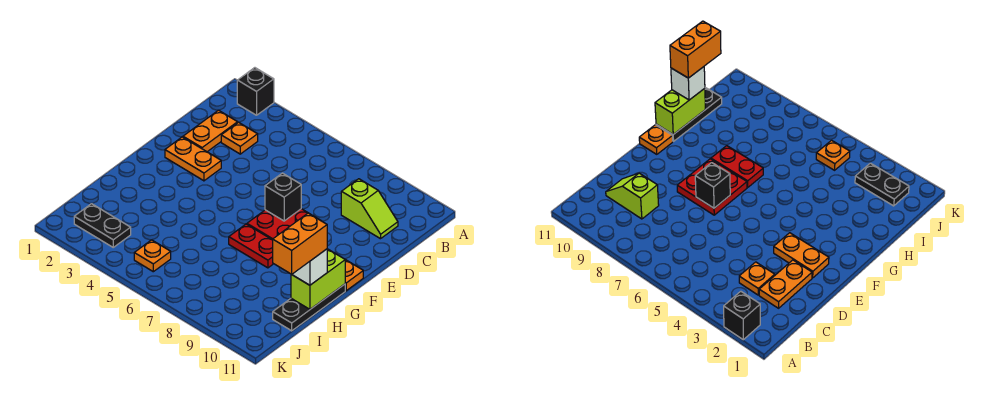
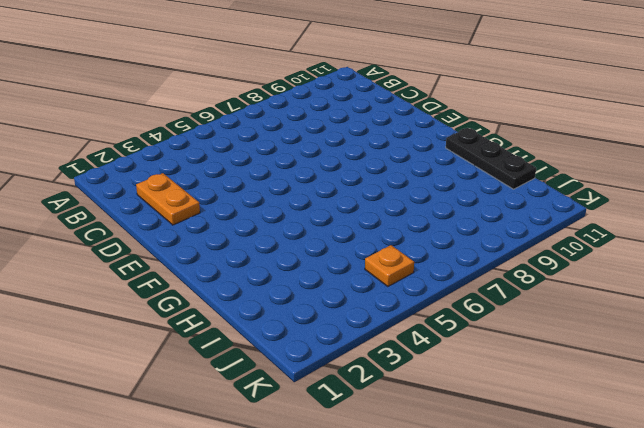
none -> black brick A2 level 1
none -> orange plate C3 level 1
none -> lime slope C9:C10 level 1 top 9

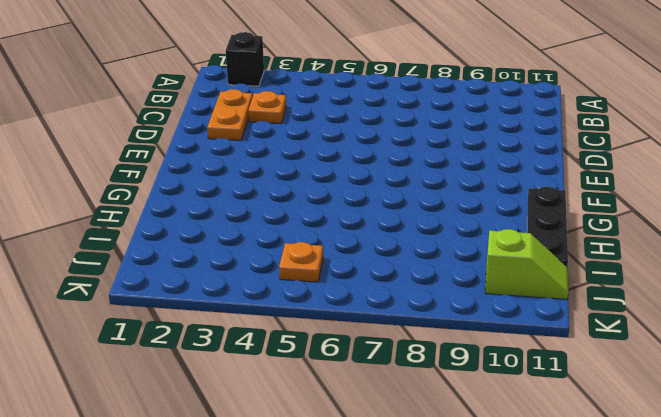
lime slope J10:J11 level 1 top 10 -> lime slope C9:C10 level 1 top 9
none -> orange plate E2:E3 level 1
none -> red plate E7:F8 level 1
none -> orange plate F11 level 1

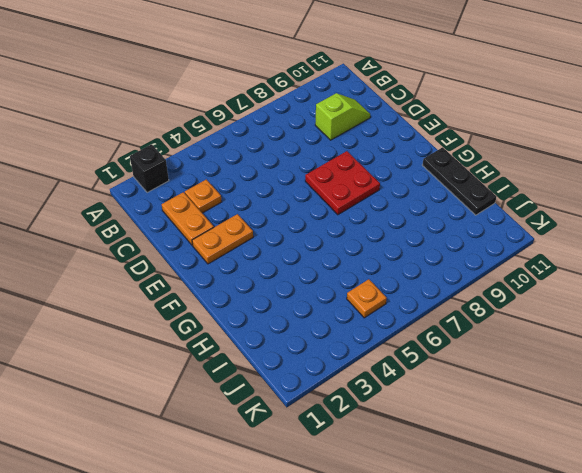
none -> orange plate F11 level 1
none -> red plate G7:G8 level 1
none -> black plate J2:J3 level 1

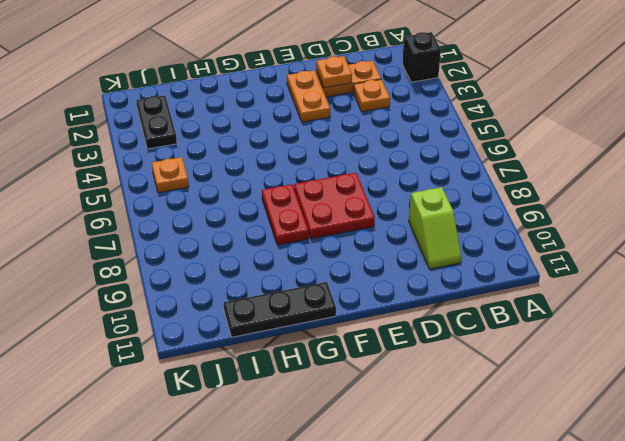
orange plate D2 level 2 -> orange plate F11 level 1
none -> black brick E7 level 2
none -> lime brick G11:H11 level 2
none -> white brick H11 level 3

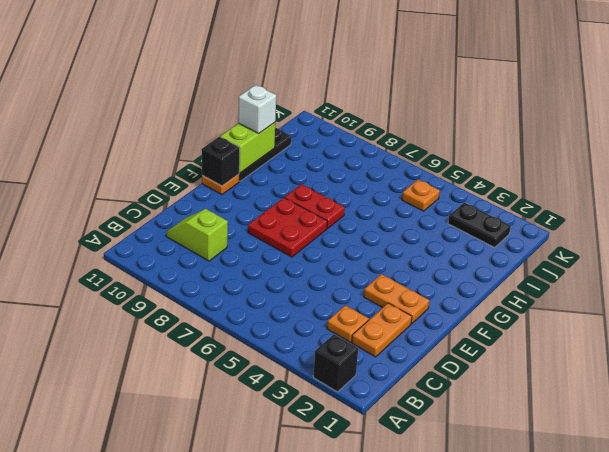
black brick F11 level 2 -> black brick E7 level 2
none -> orange brick H11:I11 level 4

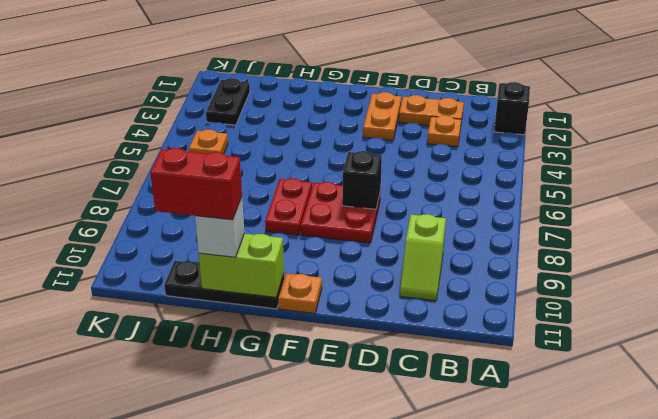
red brick H11:I11 level 4 -> orange brick H11:I11 level 4

